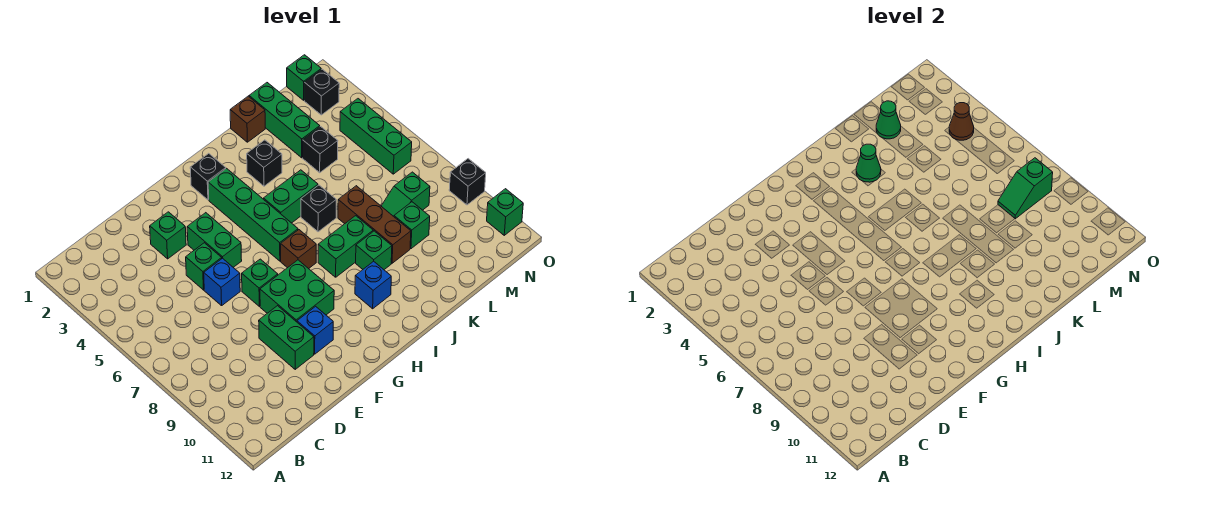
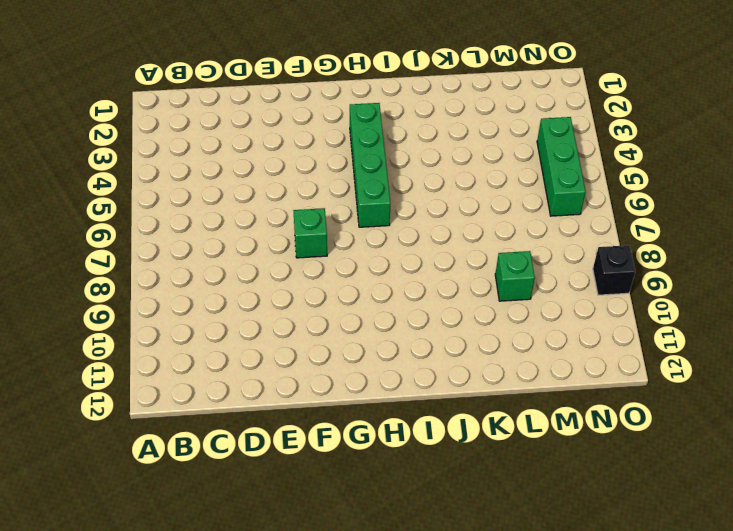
none -> green brick E3 level 1
none -> green brick E5 level 1
none -> blue brick E6 level 1
none -> green brick E9:E10 level 1

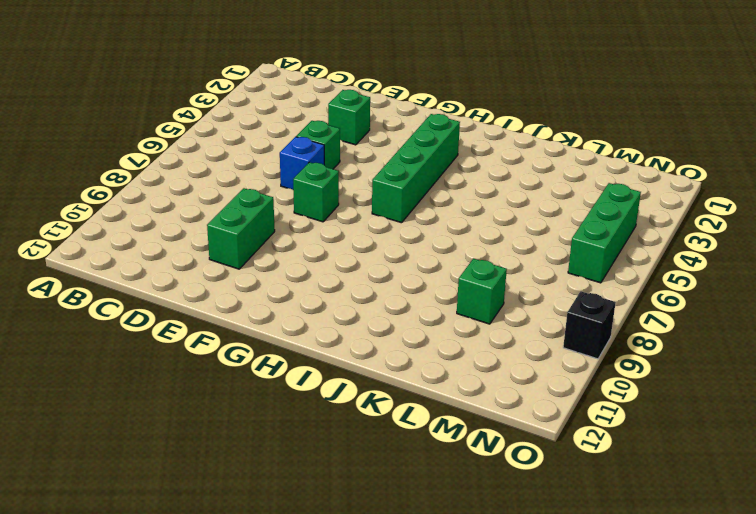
none -> green brick F4:F5 level 1
none -> green brick F8:G9 level 1
none -> blue brick F10 level 1
none -> black brick H2 level 1

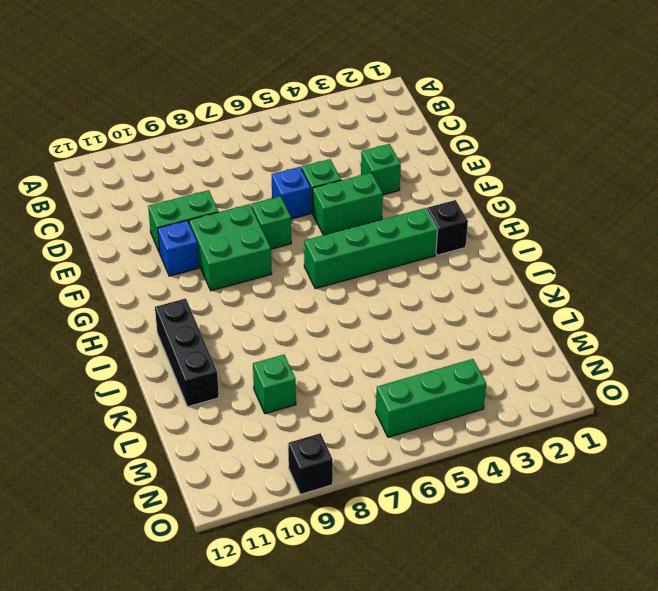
black brick I11:K11 level 1 -> none
none -> brown brick H7 level 1
none -> green brick I5:J5 level 1
none -> green brick I8:J8 level 1
none -> blue brick I10 level 1

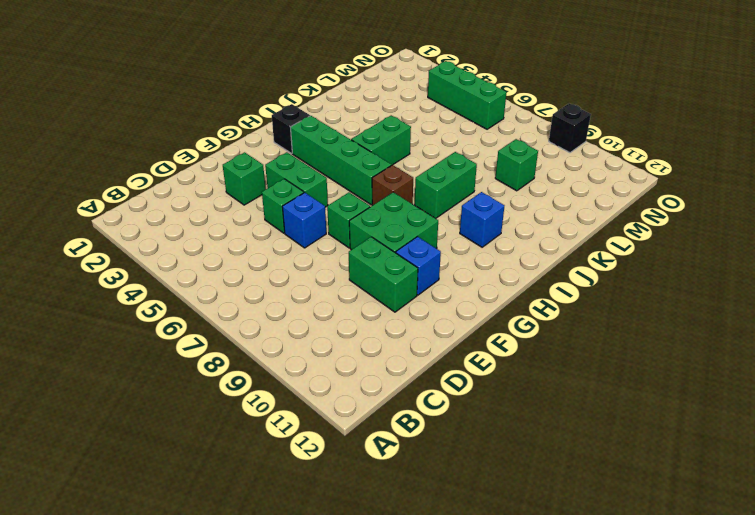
none -> black brick J3 level 1
none -> black brick J6 level 1
none -> green brick J9 level 1
none -> brown brick K1 level 1

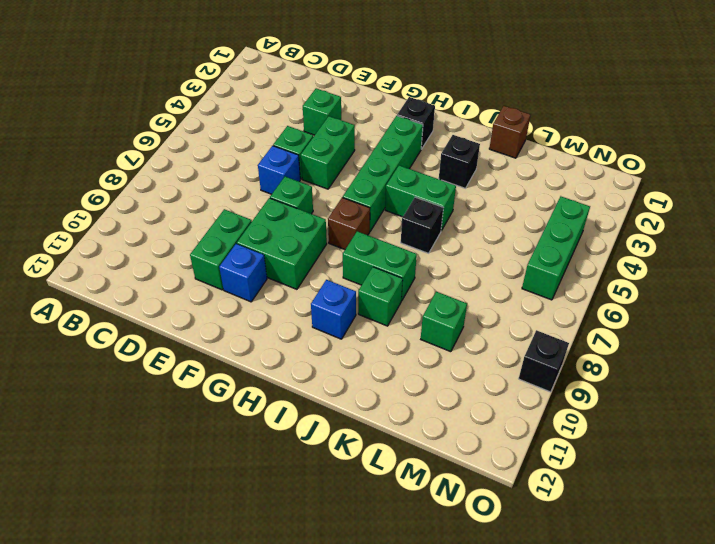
none -> brown brick K7:K9 level 1
none -> green brick L1:L3 level 1
none -> black brick L4 level 1
none -> green slope L8:M8 level 1 top M

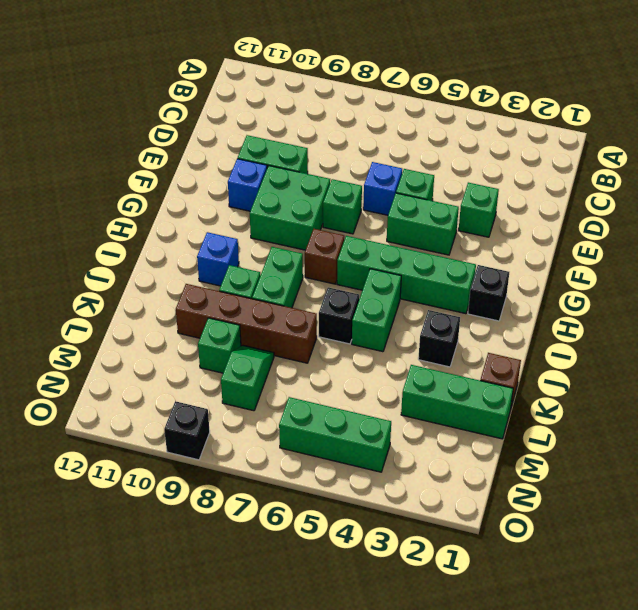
brown brick K7:K10 level 1 -> brown brick K7:K9 level 1
none -> black brick L4 level 1
none -> green brick N1 level 1
none -> black brick N2 level 1
none -> green brick O11 level 1

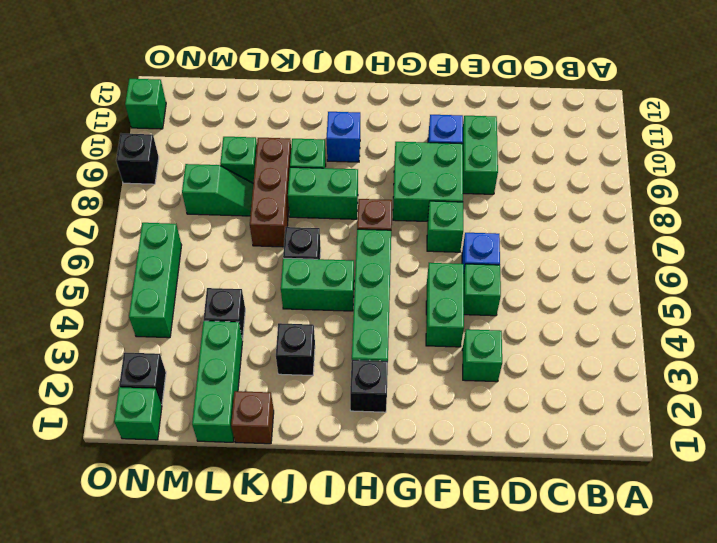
none -> green cone J3 level 2
none -> green cone L2 level 2
none -> green slope M8:N8 level 2 top N
none -> brown cone N4 level 2

